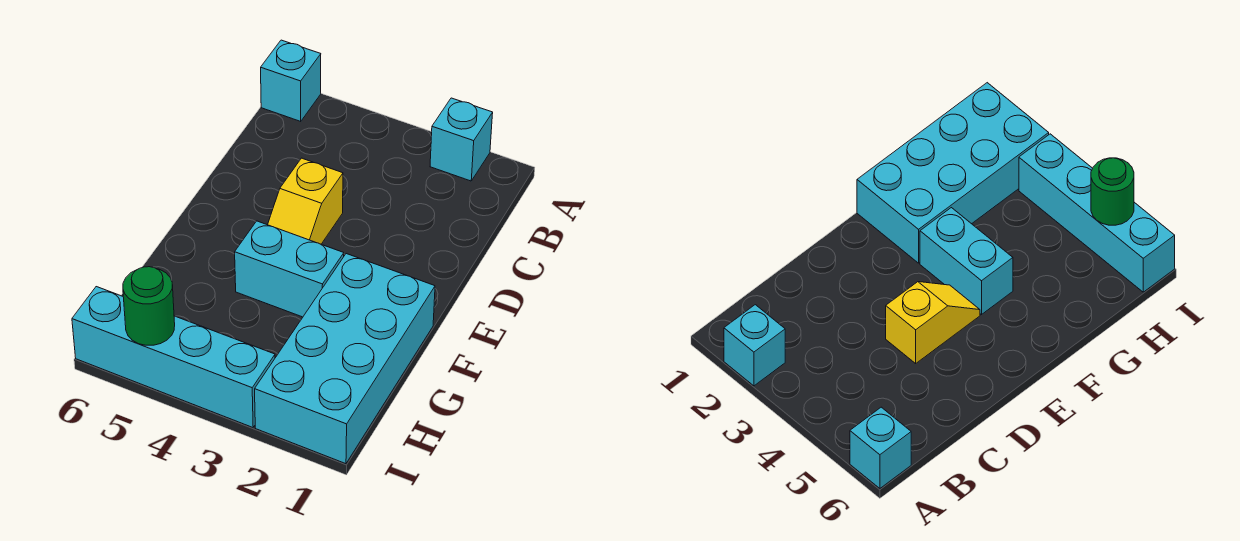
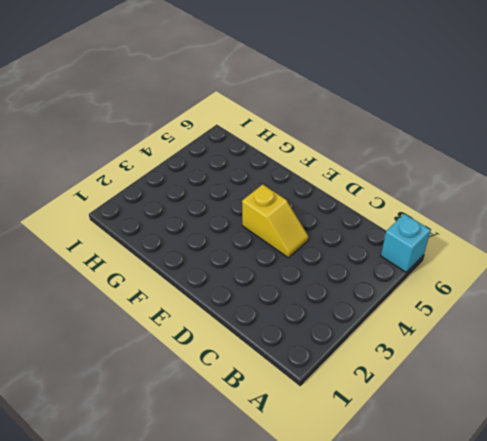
yellow slope D4:E4 level 1 top E -> yellow slope D4:E4 level 1 top D
none -> cyan brick A2 level 1
none -> cyan brick F1:I2 level 1

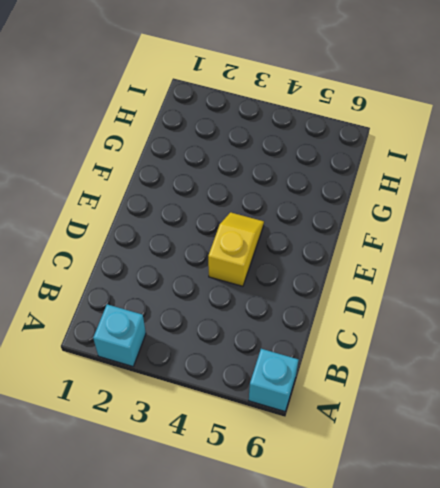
none -> cyan brick F1:I2 level 1
none -> cyan brick F3:F4 level 1

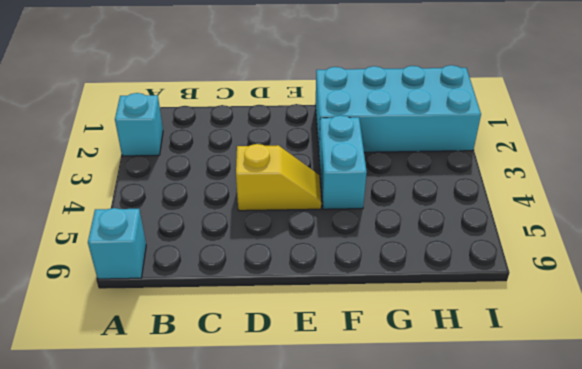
none -> cyan brick I3:I6 level 1
none -> green round brick I5 level 2

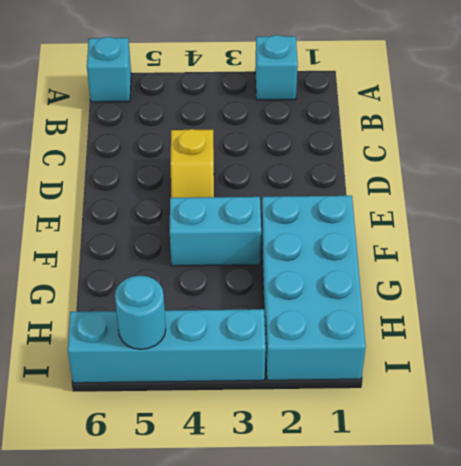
cyan round brick I5 level 2 -> green round brick I5 level 2

